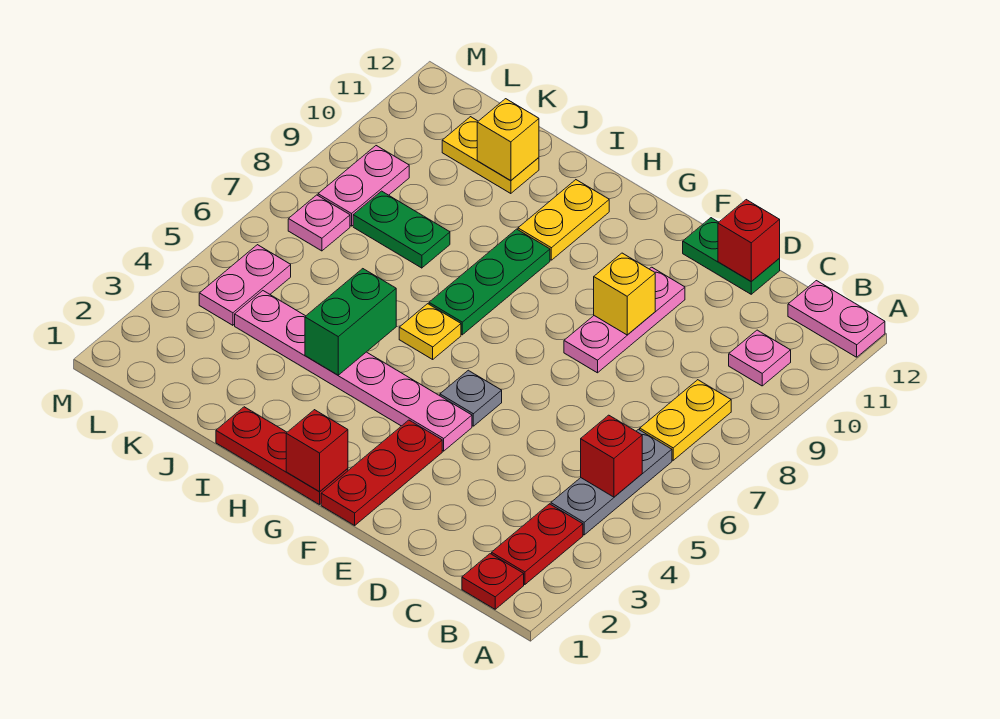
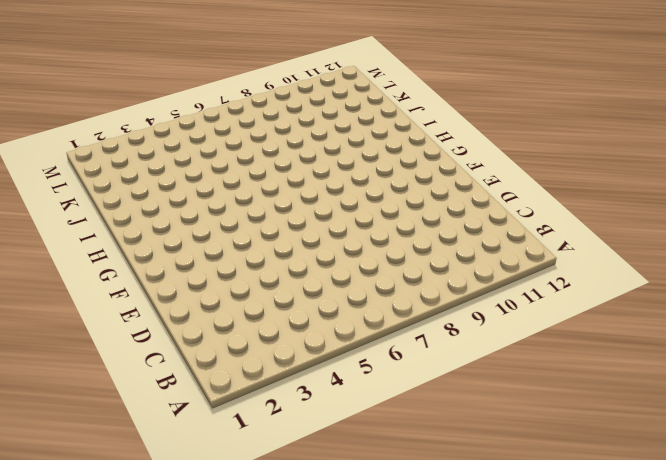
none -> pink plate A12:B12 level 1
none -> red plate B1 level 1
none -> red plate B2:B3 level 1

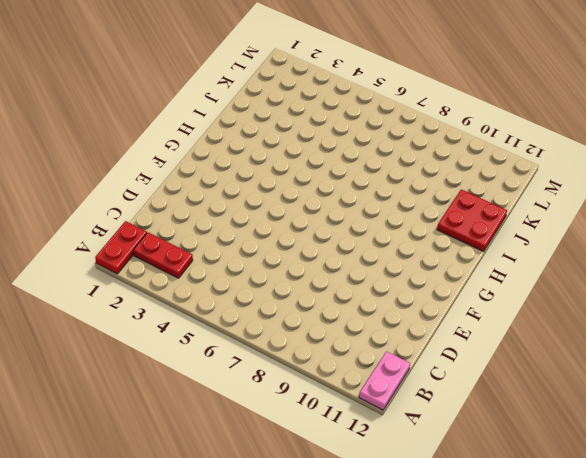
red plate A1:B1 level 1 -> red plate B1 level 1
red plate I11:J12 level 1 -> yellow plate J11:K11 level 1
none -> grey plate B4:B6 level 1
none -> yellow plate B7:B8 level 1
none -> pink plate B10 level 1

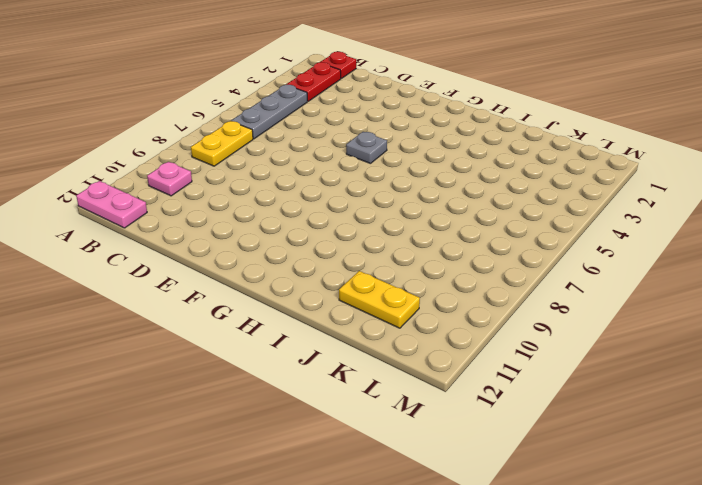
none -> green plate D12:E12 level 1
none -> pink plate E8:E10 level 1
none -> red plate F1:F3 level 1

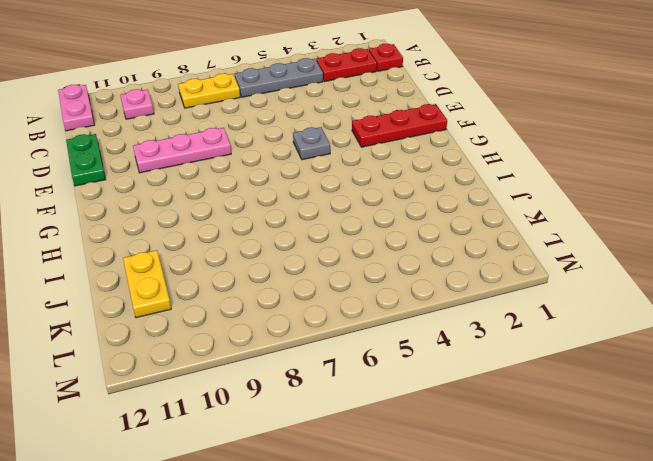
none -> pink plate F4:K4 level 1
none -> red plate G1:I1 level 1
none -> yellow plate H6 level 1

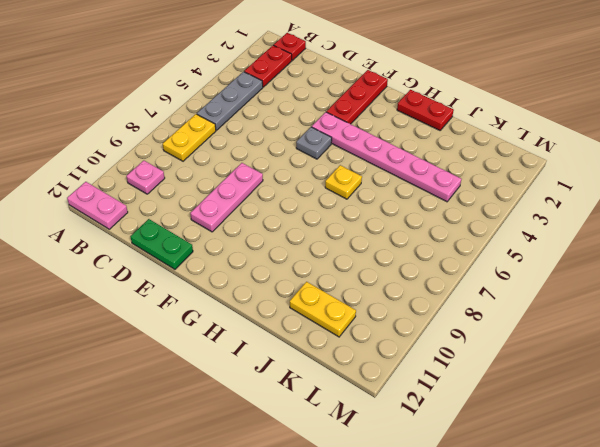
red plate H1:I1 level 1 -> red plate G1:I1 level 1
none -> green plate H7:H9 level 1
none -> yellow plate H10:H11 level 1
none -> green plate J8:K8 level 1

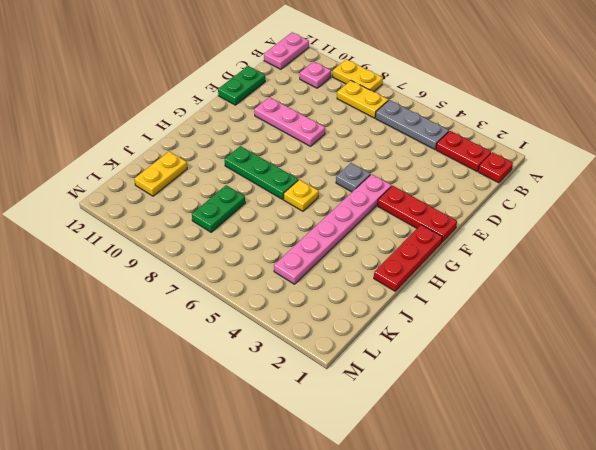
yellow plate A8:A9 level 1 -> yellow plate H10:H11 level 1
none -> pink plate L4:L5 level 1
none -> pink plate L7 level 1
none -> pink plate L8:L9 level 1

